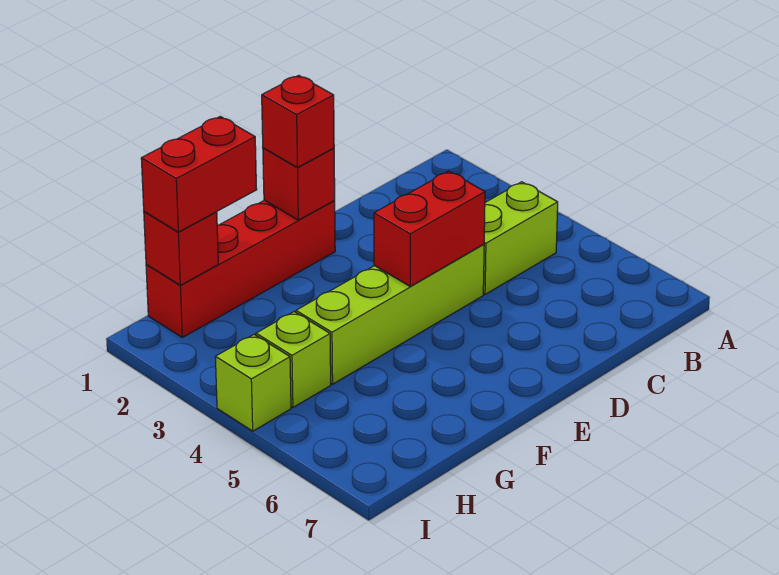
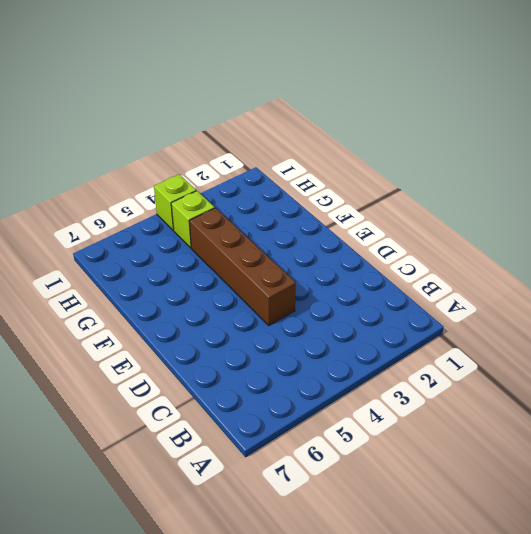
brown brick D4:G4 level 1 -> lime brick D4:G4 level 1
none -> lime brick B4:C4 level 1
none -> red brick E1:H1 level 1

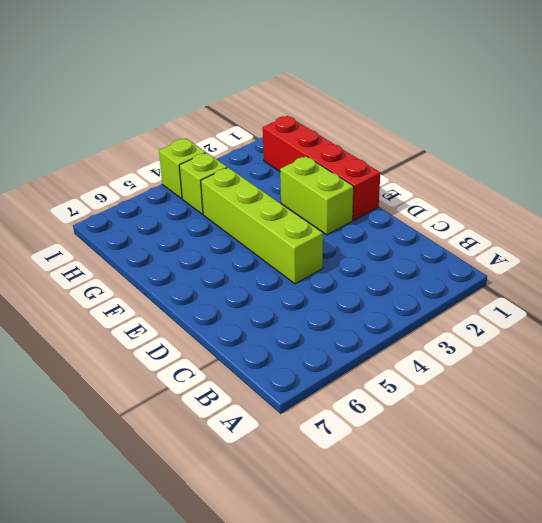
lime brick E2:F2 level 1 -> lime brick B4:C4 level 1
none -> red brick D4:E4 level 2
none -> red brick E1 level 2

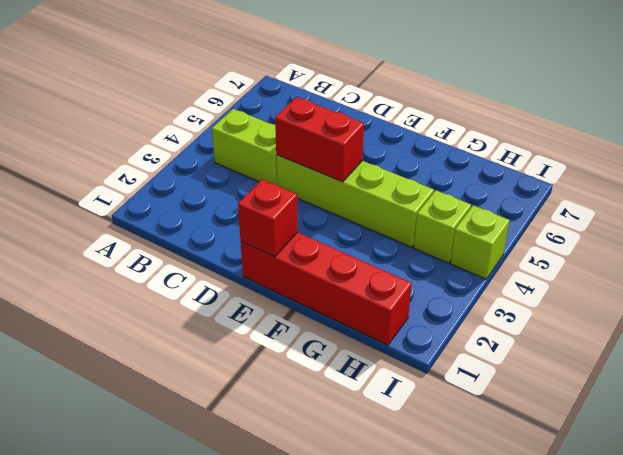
none -> red brick H1 level 2
none -> red brick E1 level 3

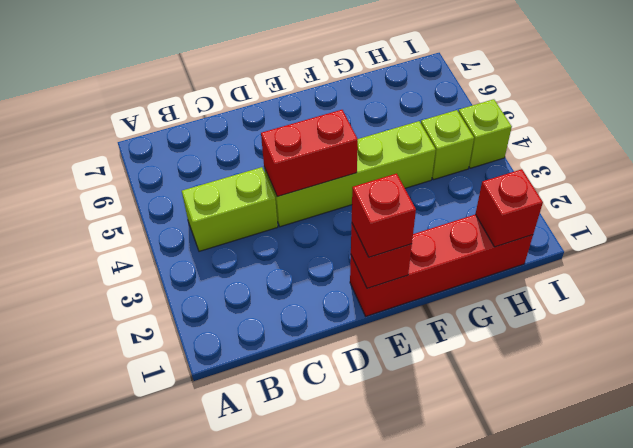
none -> red brick G1:H1 level 3

